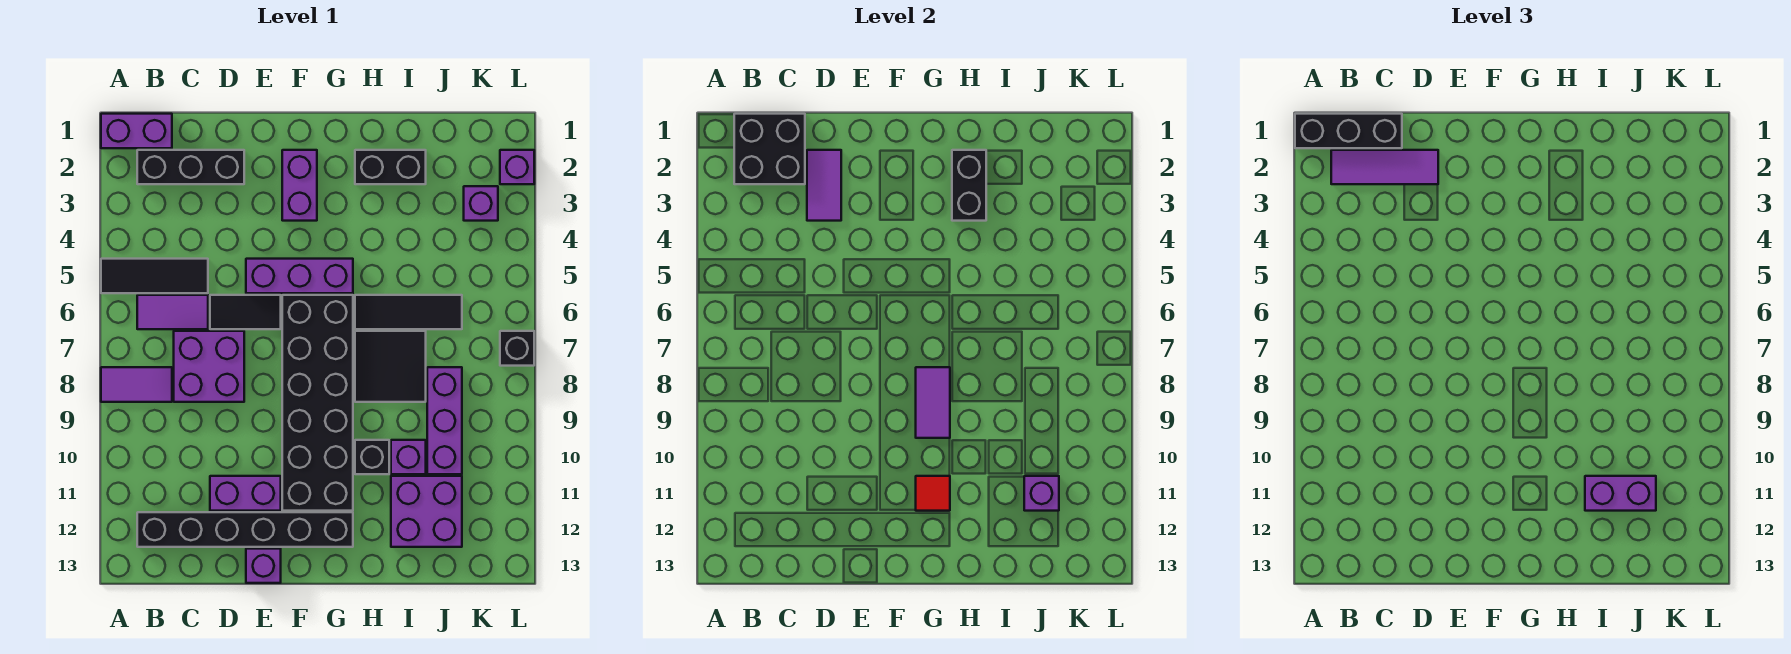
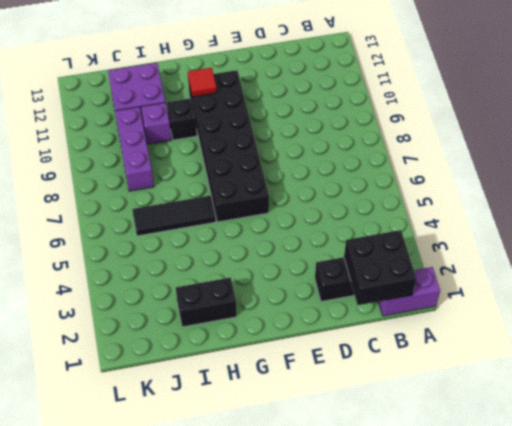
none -> black tile A5:C5 level 1
none -> purple tile A8:B8 level 1
none -> purple tile B6:C6 level 1
none -> black brick B12:G12 level 1

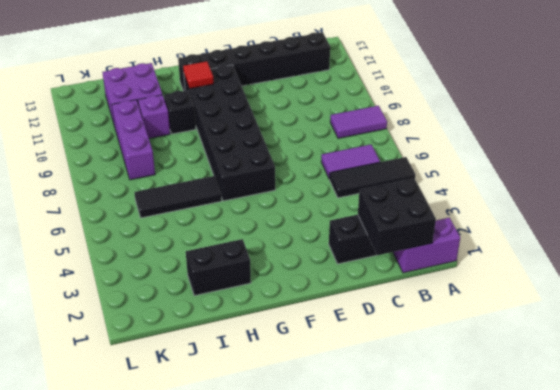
none -> purple brick C7:D8 level 1
none -> black tile D6:E6 level 1
none -> purple brick D11:E11 level 1
none -> purple brick E5:G5 level 1

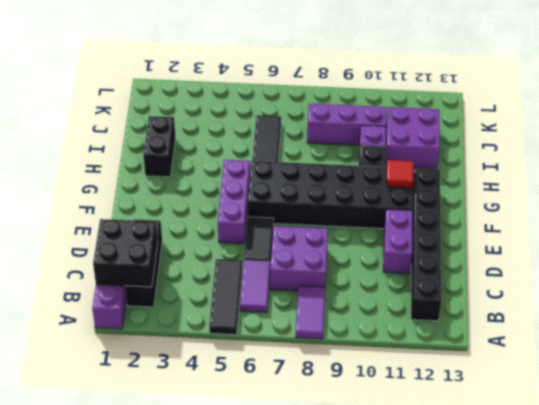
none -> purple brick E13 level 1
none -> purple brick F2:F3 level 1
none -> black tile H7:I8 level 1
none -> purple brick K3 level 1

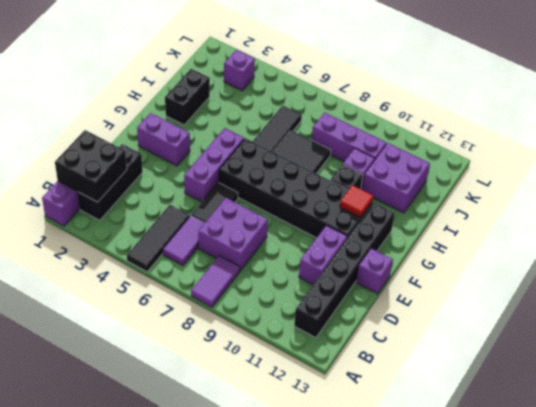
none -> purple brick L2 level 1
none -> black brick L7 level 1
none -> purple tile D2:D3 level 2
none -> purple tile G8:G9 level 2

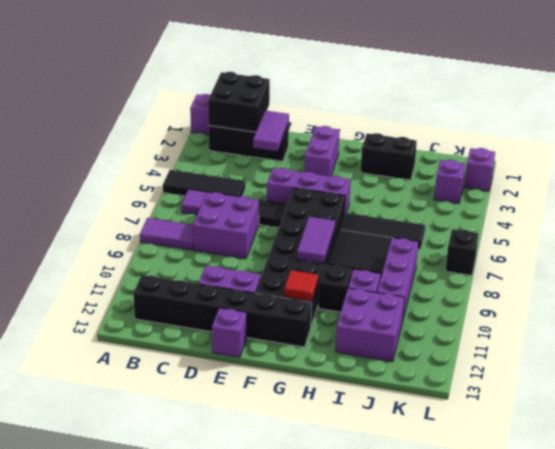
none -> black brick H2:H3 level 2
none -> purple brick J11 level 2
none -> black brick A1:C1 level 3
none -> purple tile B2:D2 level 3

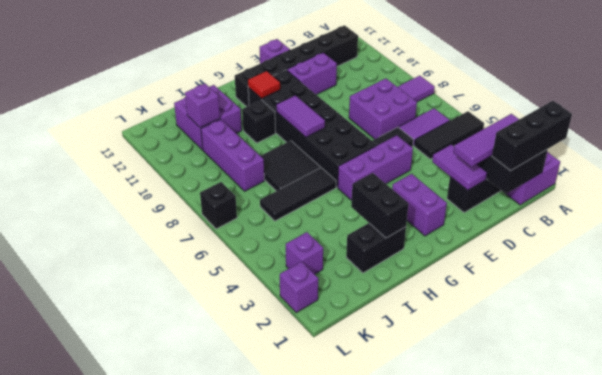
none -> purple brick I10 level 1
none -> purple brick I11:J11 level 3

